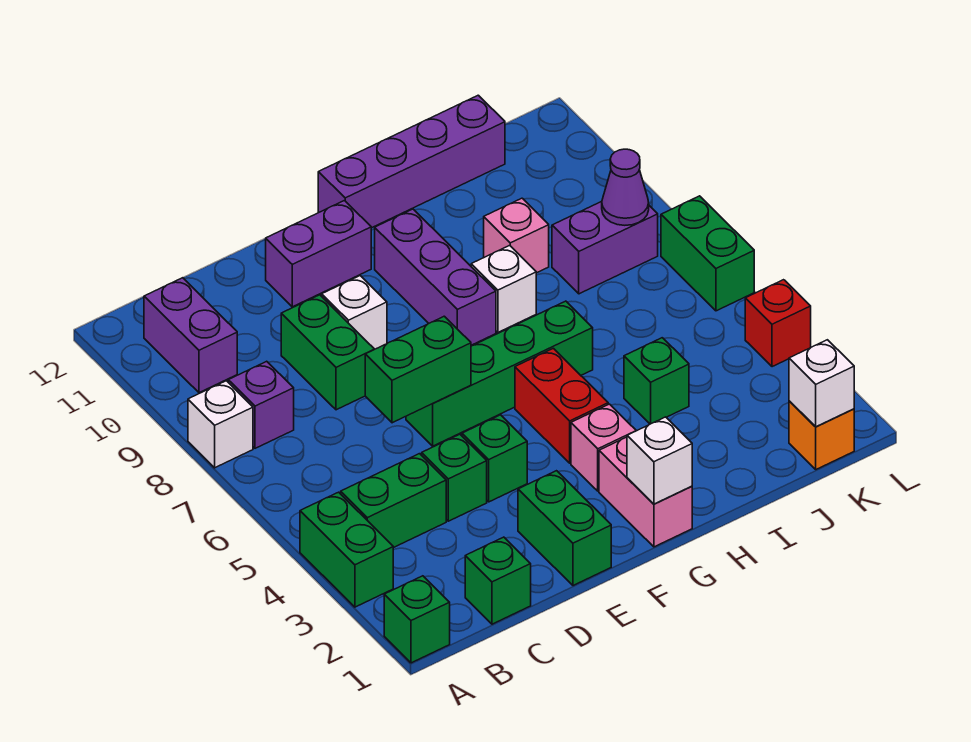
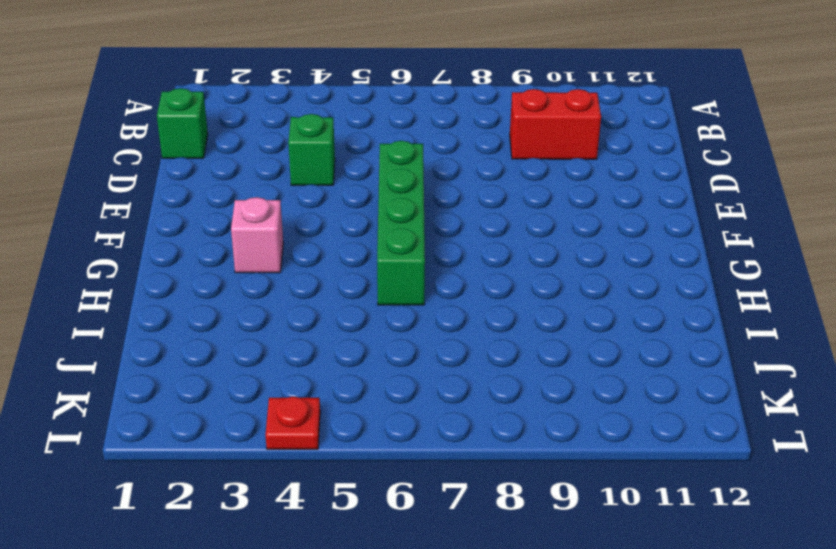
red brick C9:C10 level 1 -> red brick G4:G5 level 1
red plate L4 level 1 -> red brick L4 level 1
none -> green brick A1 level 1
none -> green brick A3:A4 level 1
none -> white brick A8 level 1
none -> green brick B4:C4 level 1

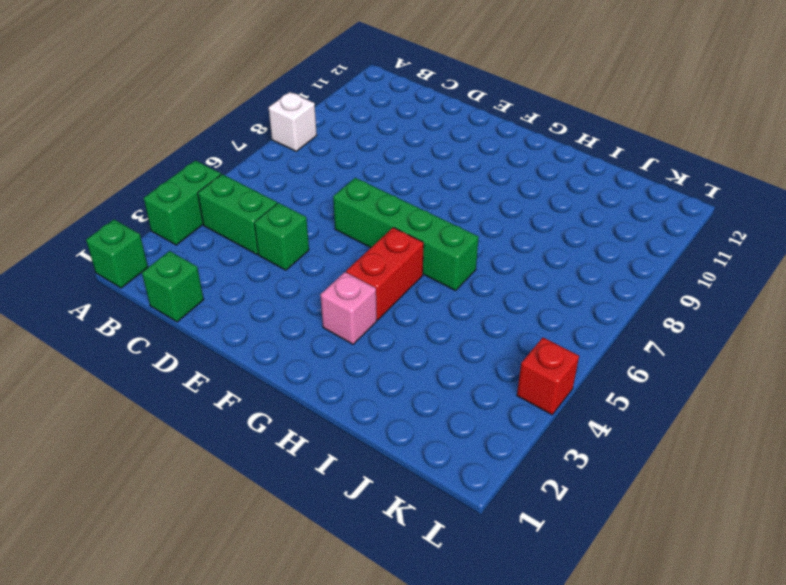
none -> purple brick B8 level 1
none -> purple brick B10:B11 level 1
none -> green brick D8:D9 level 1
none -> green brick E1:E2 level 1

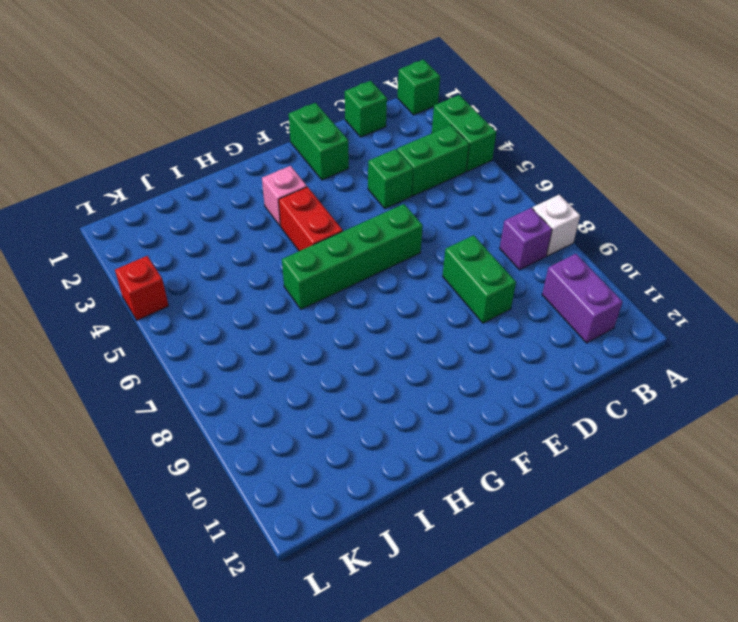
none -> green brick E4 level 1
none -> white brick E9 level 1
none -> purple brick E11:F11 level 1
none -> pink brick G1:G2 level 1

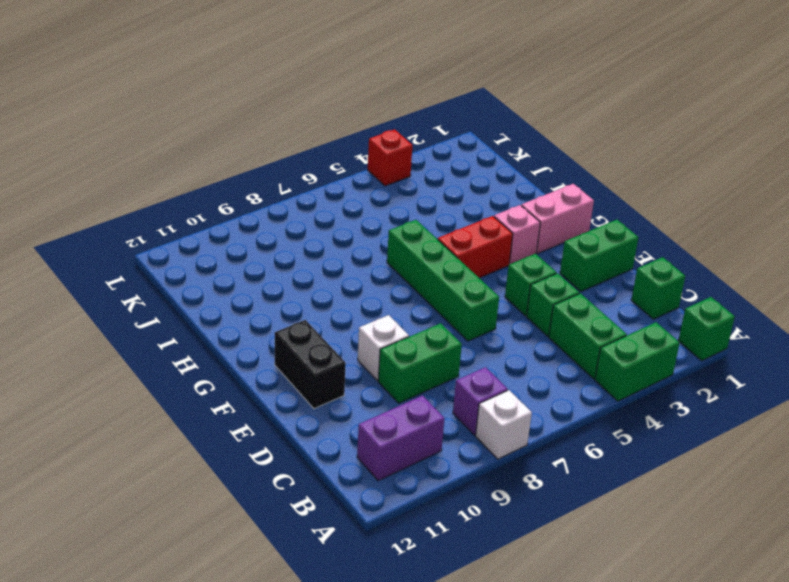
black brick E11:F11 level 1 -> purple brick E11:F11 level 1
none -> purple brick G8:G10 level 1
none -> purple brick G12:J12 level 1
none -> white brick H8 level 1
none -> green brick I4 level 1

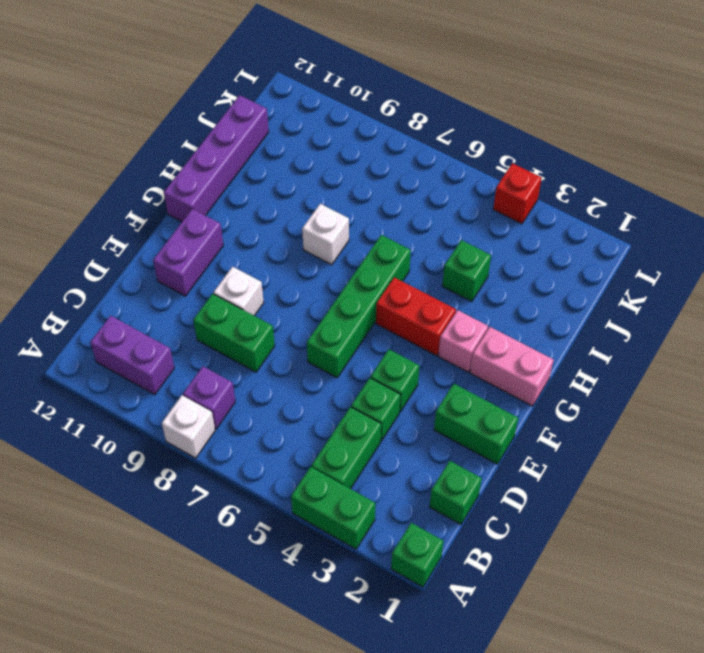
none -> purple brick G8:G10 level 1
none -> pink brick I9 level 1
none -> purple brick J8:K8 level 1
none -> orange brick K1 level 1

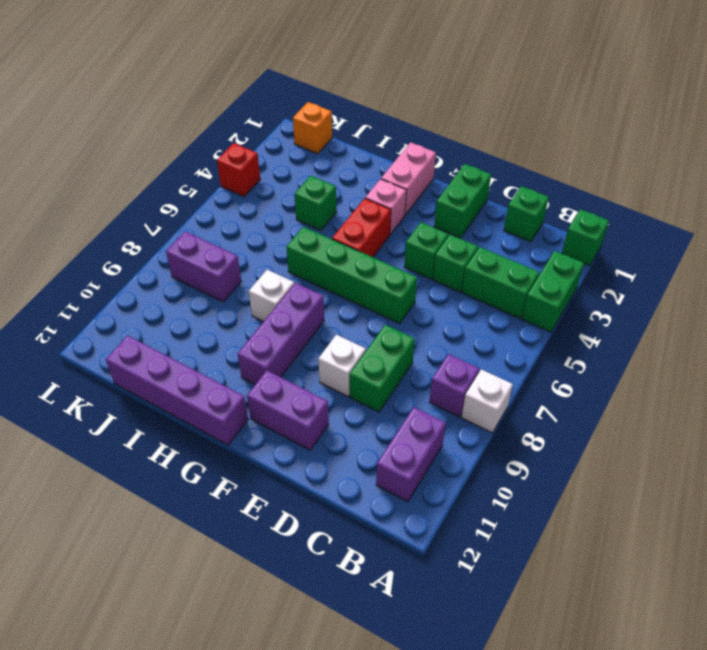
none -> pink brick I9 level 1
none -> green brick L6:L7 level 1
none -> green brick D6:E6 level 2
none -> white brick G1 level 2

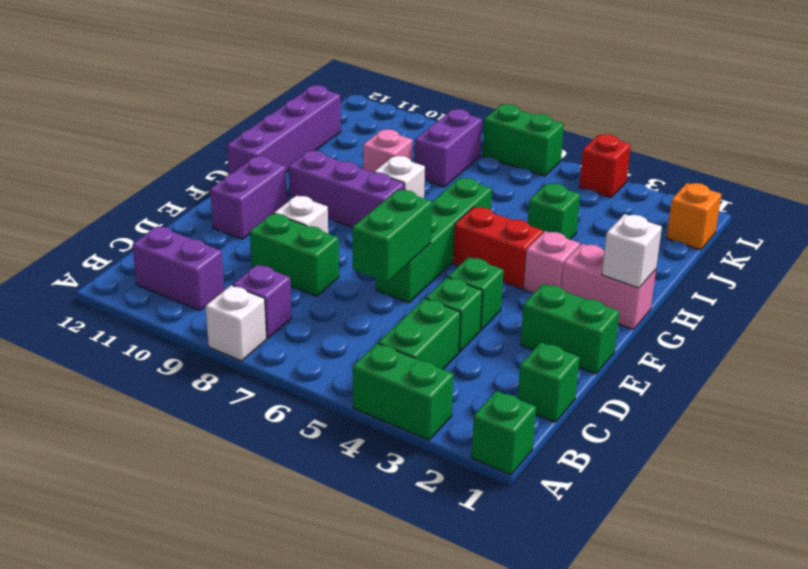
none -> white brick K1 level 2
none -> purple cone K8 level 2

